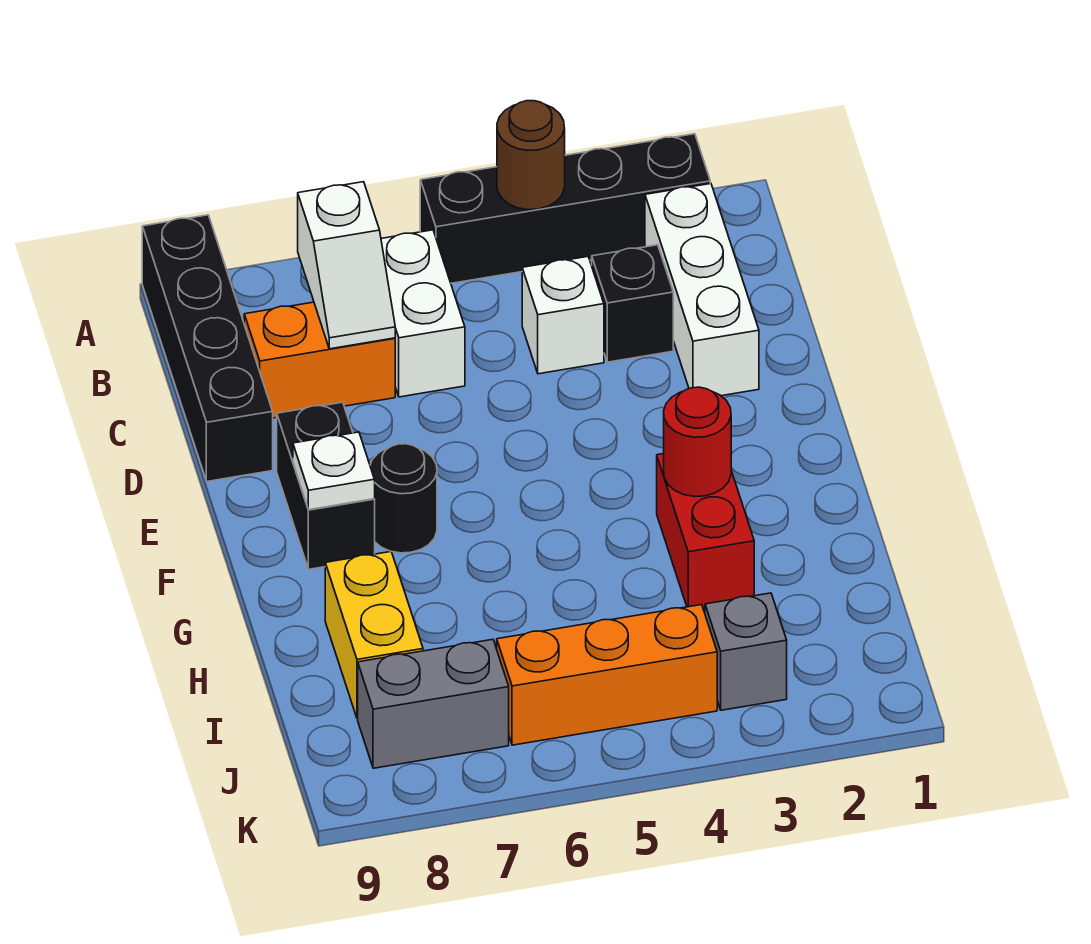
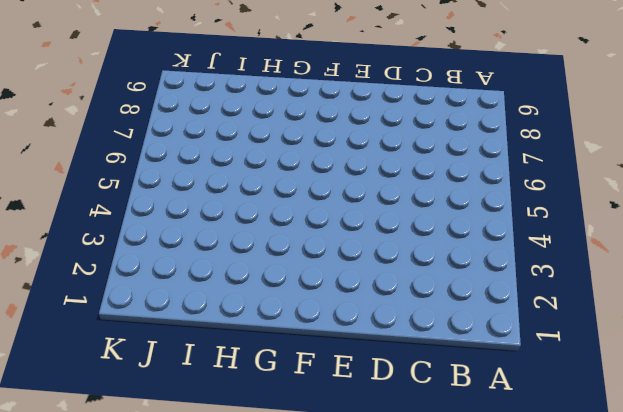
none -> black brick A2:A5 level 1
none -> black brick A9:D9 level 1
none -> white brick B2:D2 level 1

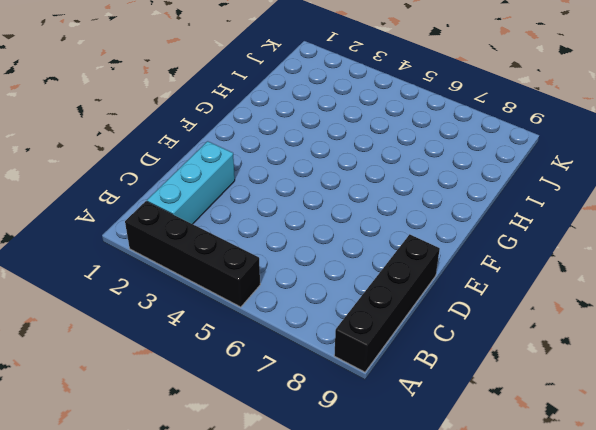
cyan brick B2:D2 level 1 -> white brick B2:D2 level 1
none -> white brick B6:C6 level 1
none -> black brick C3 level 1
none -> white brick C4 level 1

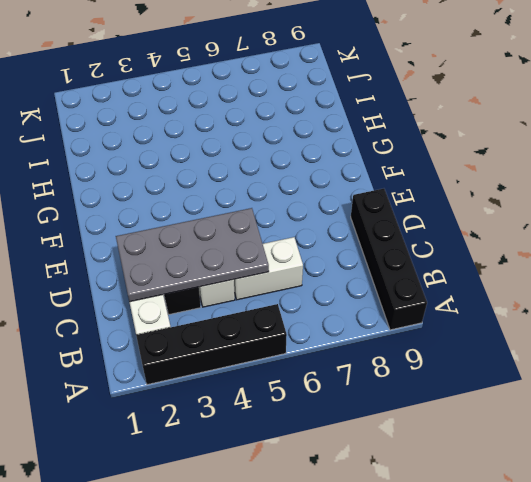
grey plate C2:D5 level 2 -> none
white brick C5:C6 level 1 -> white brick B6:C6 level 1
none -> orange brick C7:C8 level 1
none -> black brick E8:F8 level 1
none -> black round brick F7 level 1

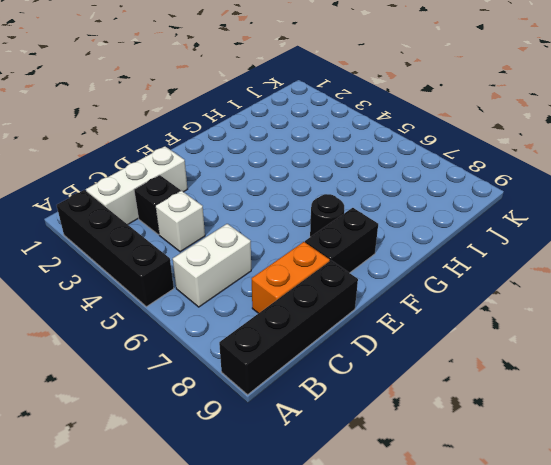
orange brick C8:D8 level 1 -> orange brick C7:C8 level 1
none -> red brick G3:H3 level 1
none -> yellow brick H8:I8 level 1
none -> grey brick J3 level 1

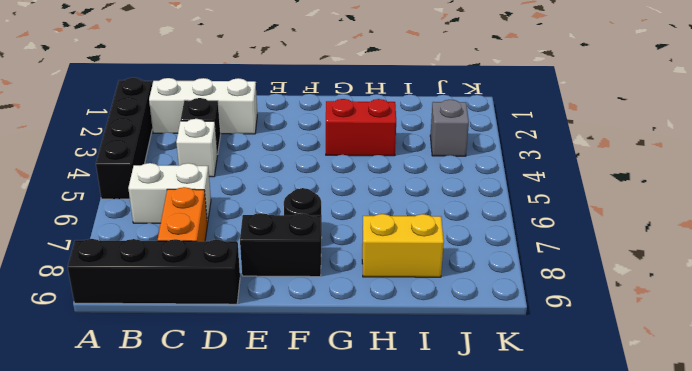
none -> orange brick J4:J6 level 1
none -> grey brick J7:J8 level 1
none -> brown round brick A4 level 2

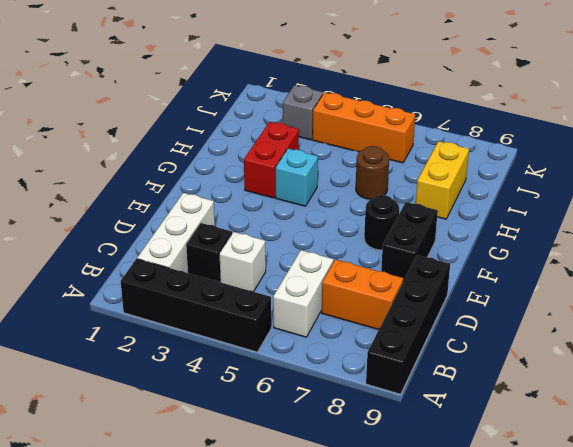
cyan brick G4 level 1 -> none
brown round brick H6 level 1 -> brown round brick A4 level 2
none -> grey brick J7:J8 level 1
none -> white slope B7:C7 level 2 top B
none -> white plate F8 level 2

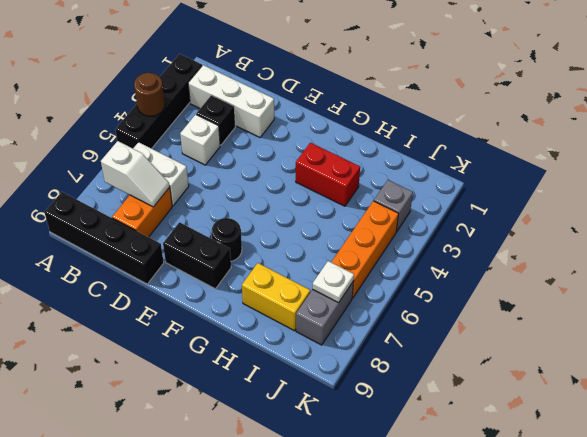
white plate J7 level 2 -> white plate F8 level 2
none -> red round brick G3 level 2

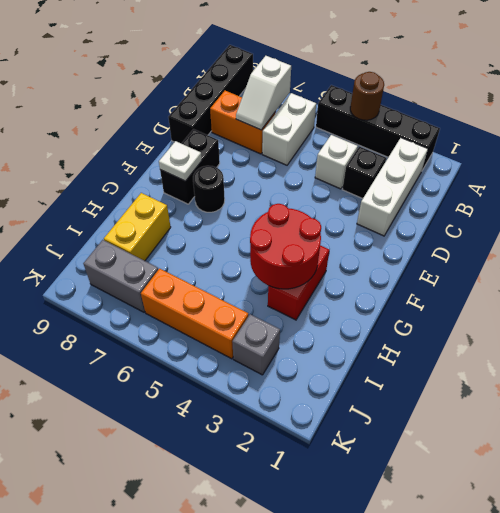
red round brick G3:H4 level 2 -> red round brick G3 level 2

